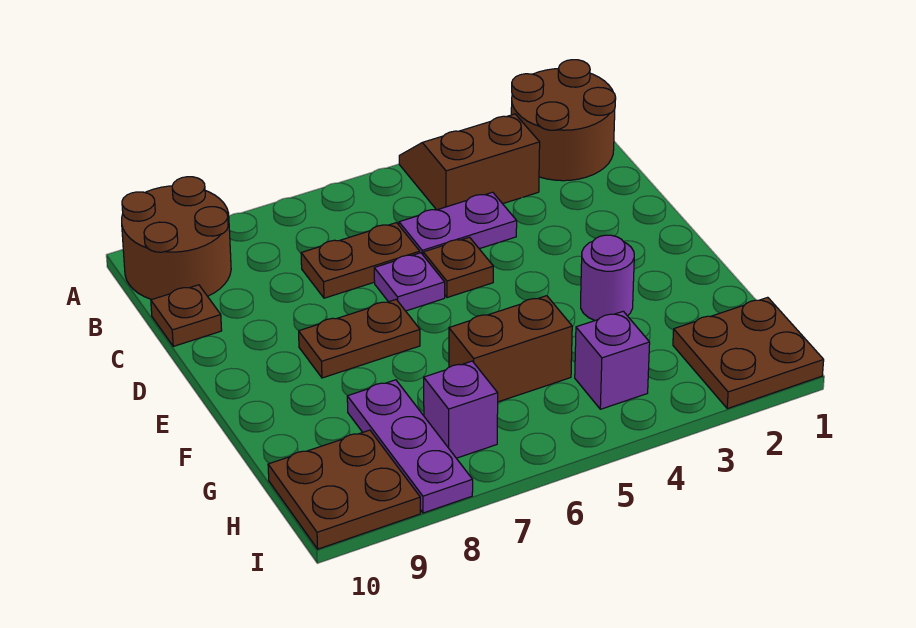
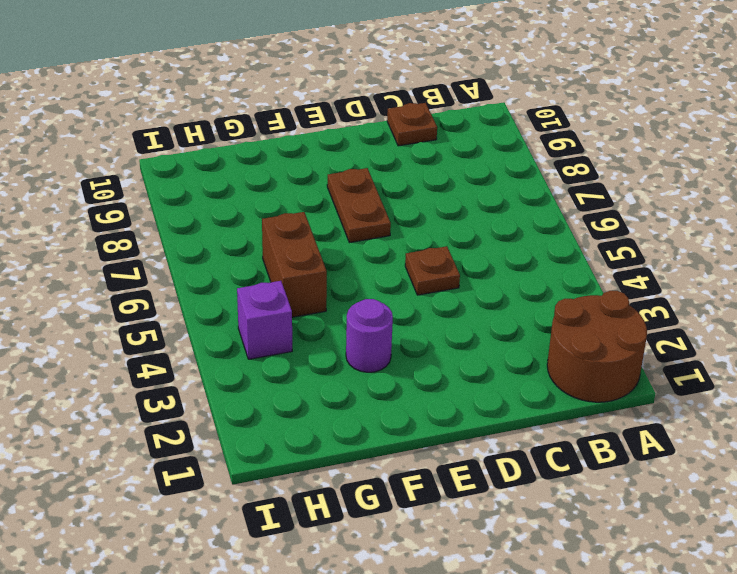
none -> brown slope A3:B4 level 1 top B
none -> brown round brick A9:B10 level 1
none -> purple plate C4:C5 level 1

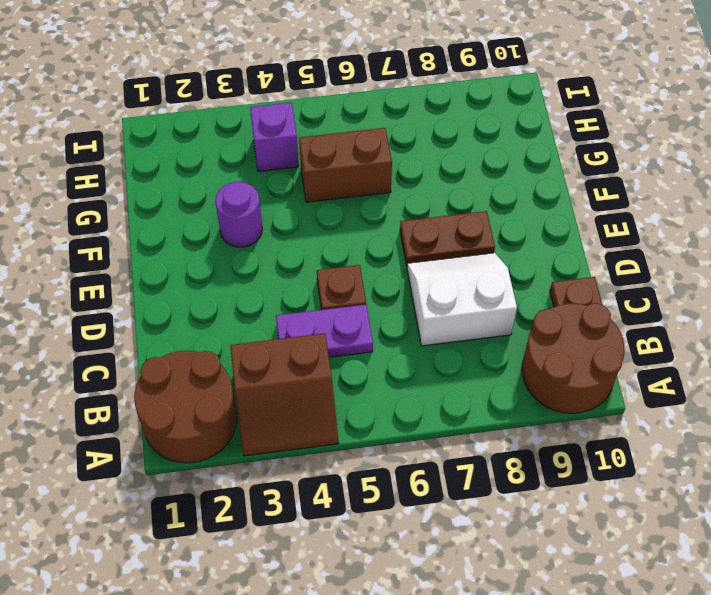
white slope C7:D8 level 1 top C -> brown plate C6:C7 level 1
none -> purple plate D6 level 1
none -> purple plate G8:I8 level 1
none -> brown plate H1:I2 level 1

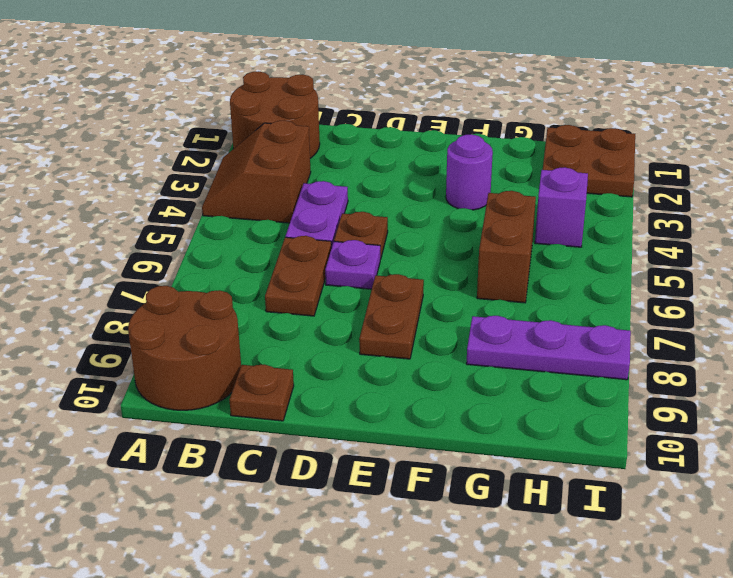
none -> purple brick H7 level 1
none -> brown plate H9:I10 level 1

